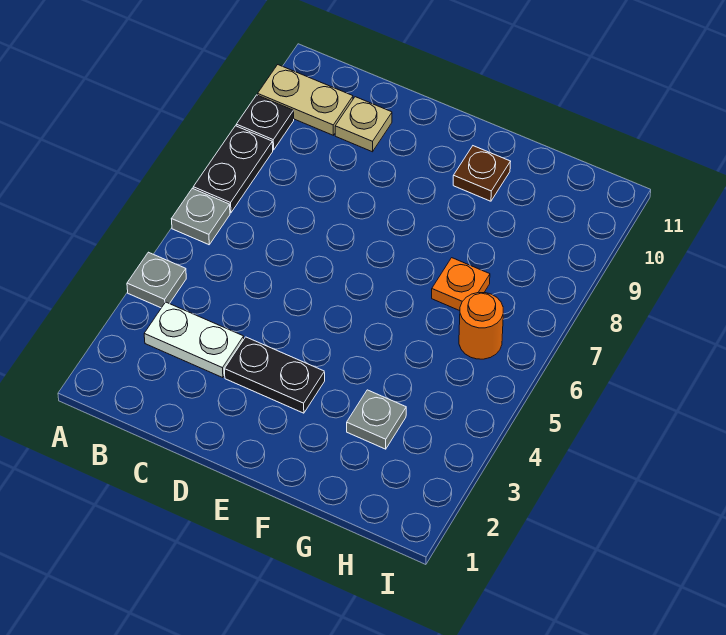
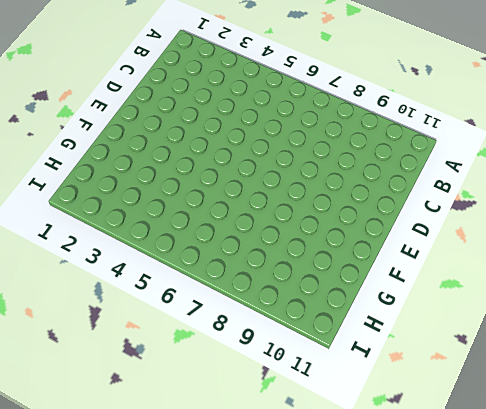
none -> grey plate A4 level 1
none -> grey plate A6 level 1
none -> black plate A7:A8 level 1

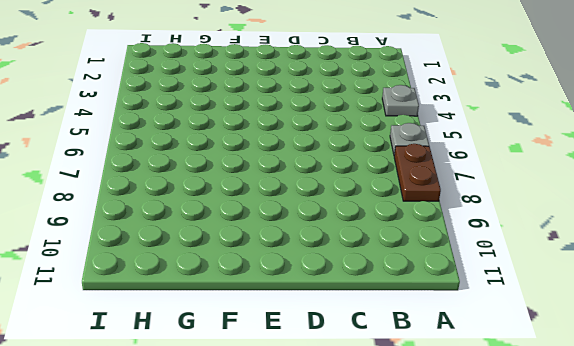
brown plate A7:A8 level 1 -> black plate A7:A8 level 1
none -> black plate A9 level 1
none -> tan plate A10:B10 level 1
none -> white plate B3:C3 level 1

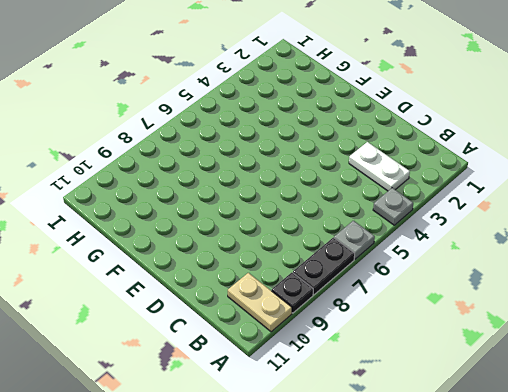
none -> tan plate C10 level 1
none -> black plate D3:E3 level 1
none -> brown plate F10 level 1

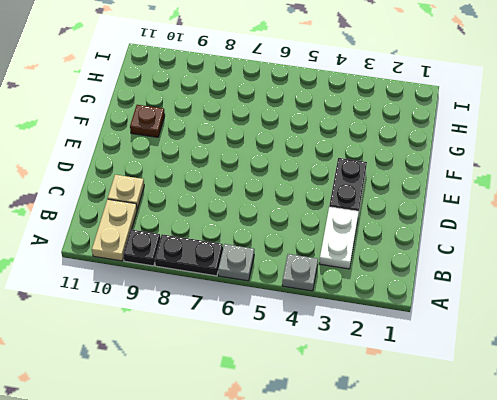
none -> grey plate G3 level 1
none -> orange plate G7 level 1
none -> orange round brick H6 level 1

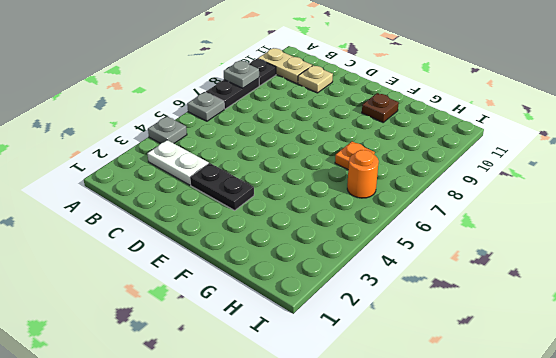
grey plate A8 level 2 -> grey plate G3 level 1

